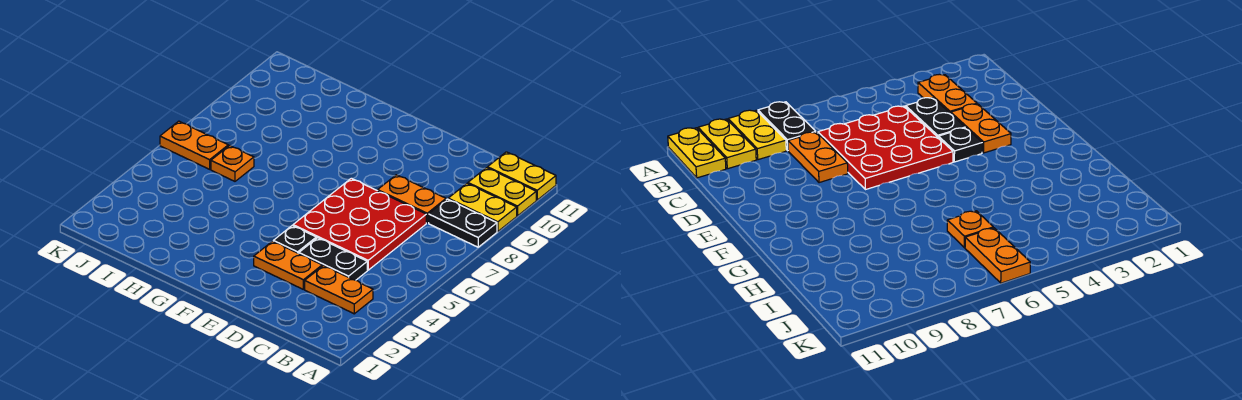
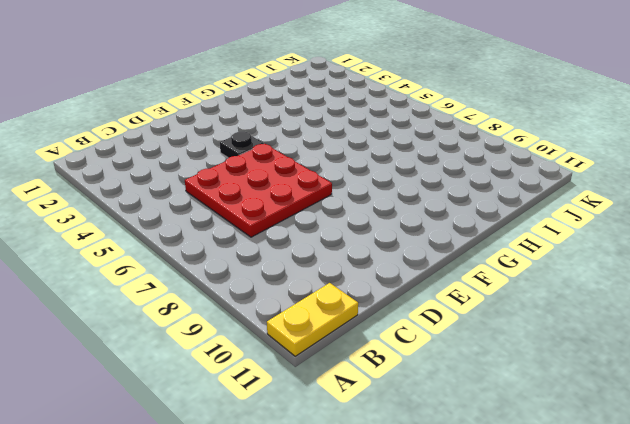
none -> black plate A8:B8 level 1
none -> yellow plate A9:B9 level 1
none -> yellow plate A10:B10 level 1

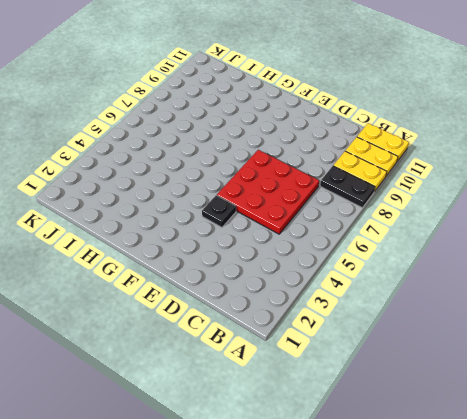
none -> orange plate B3:C3 level 1
none -> black plate C4:D4 level 1
none -> orange plate C8:D8 level 1

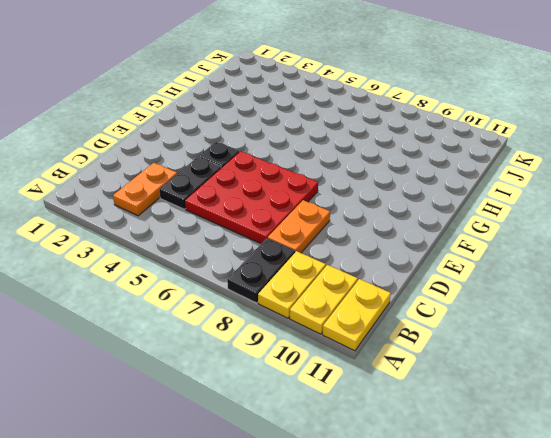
none -> orange plate D3:E3 level 1
none -> orange plate I6 level 1
none -> orange plate J6:K6 level 1

